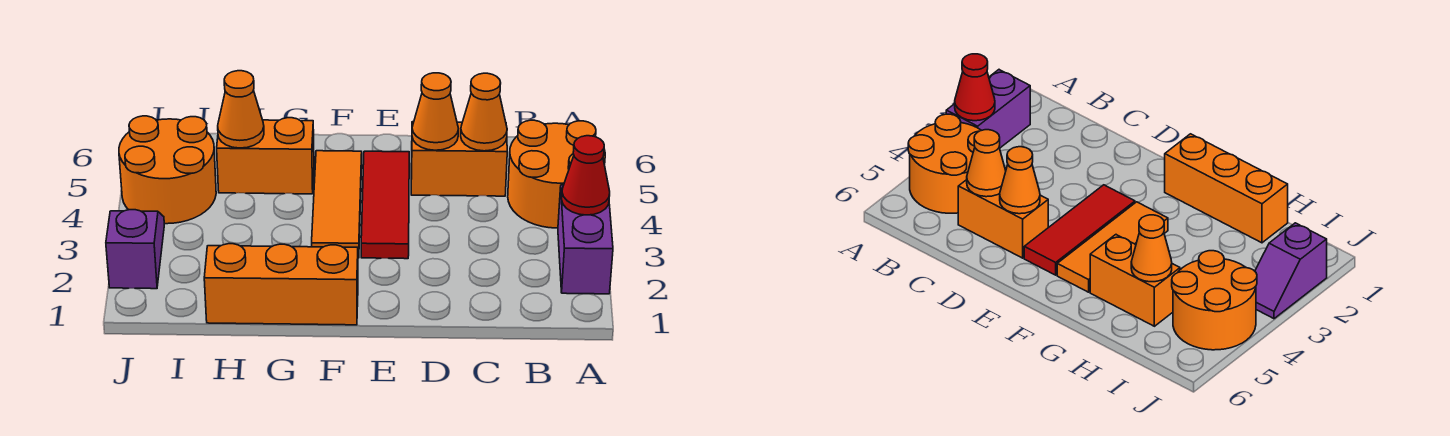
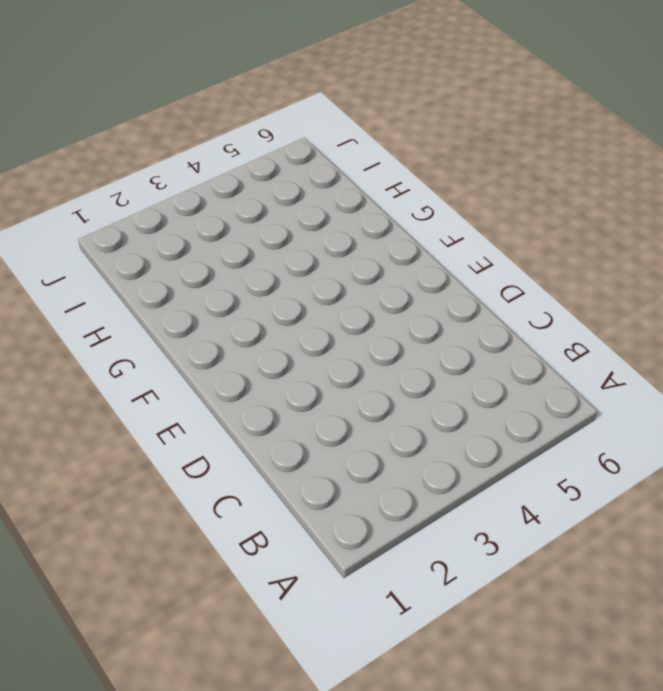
none -> purple brick A2:A3 level 1
none -> orange round brick A4:B5 level 1
none -> orange brick C5:D5 level 1

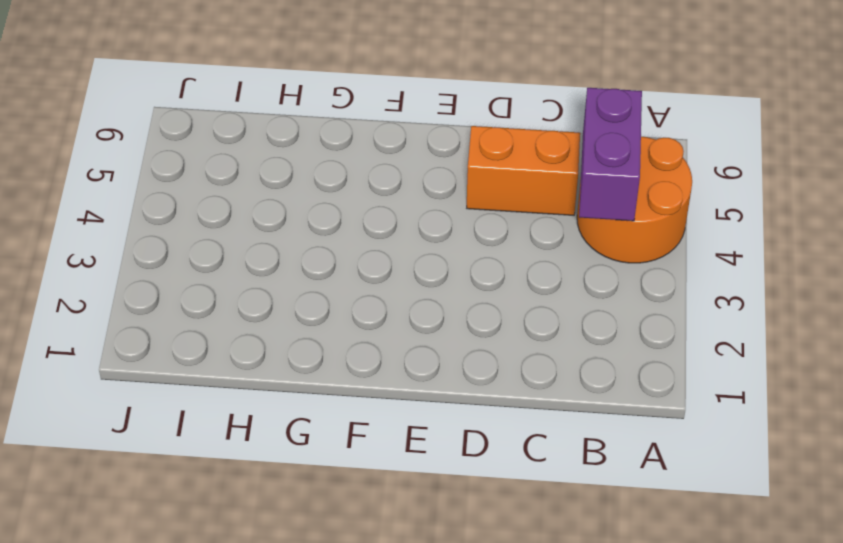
purple brick B4:B5 level 2 -> purple brick A2:A3 level 1
none -> red tile E3:E5 level 1
none -> orange brick F1:H1 level 1
none -> orange tile F3:F5 level 1

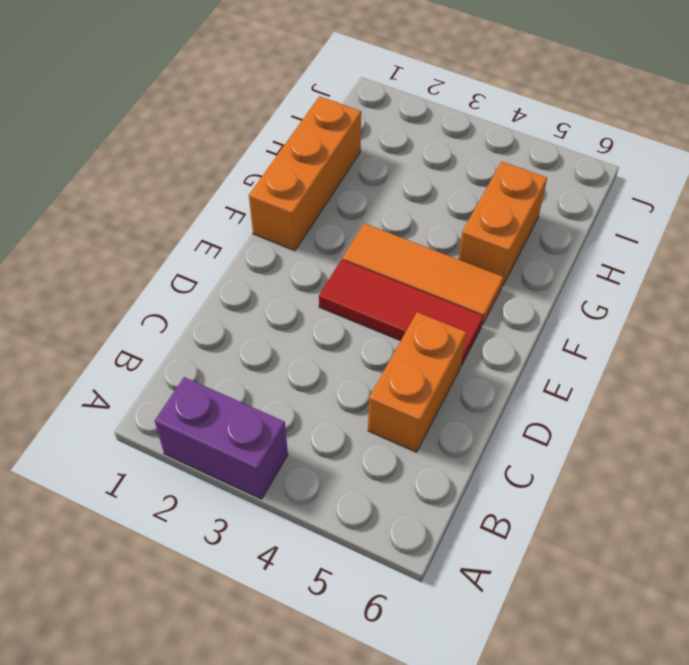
none -> orange round brick A4:B5 level 1
none -> orange round brick I4:J5 level 1
none -> purple slope J2:J3 level 1 top 2

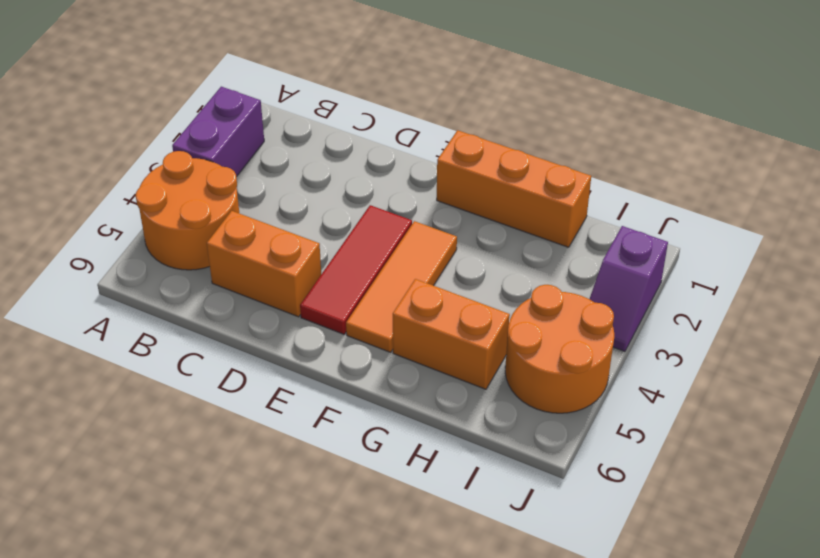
none -> red cone A3 level 2
none -> orange cone C5 level 2
none -> orange cone D5 level 2

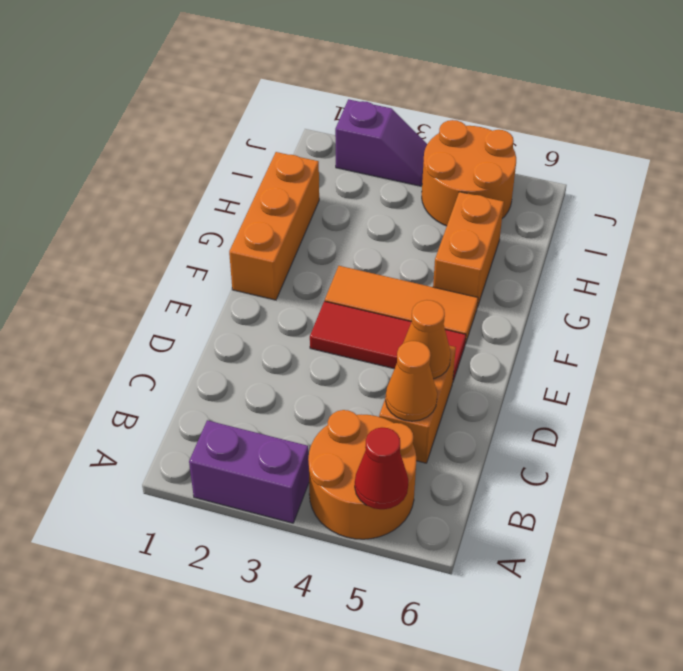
red cone A5 level 2 -> red cone A3 level 2
none -> orange cone H5 level 2

